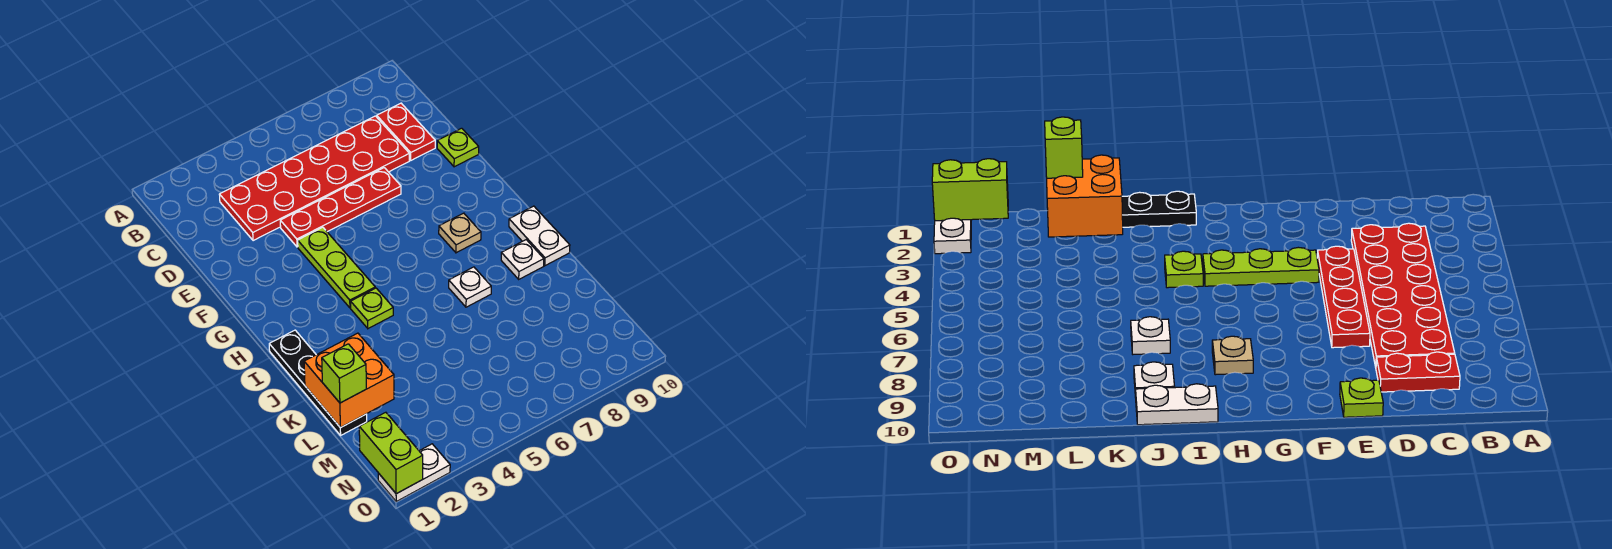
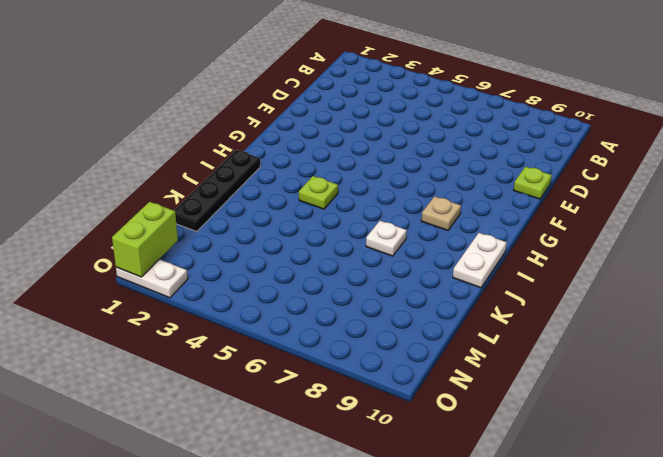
none -> red plate C3:D8 level 1
none -> red plate C9:D9 level 1
none -> red plate E4:E7 level 1

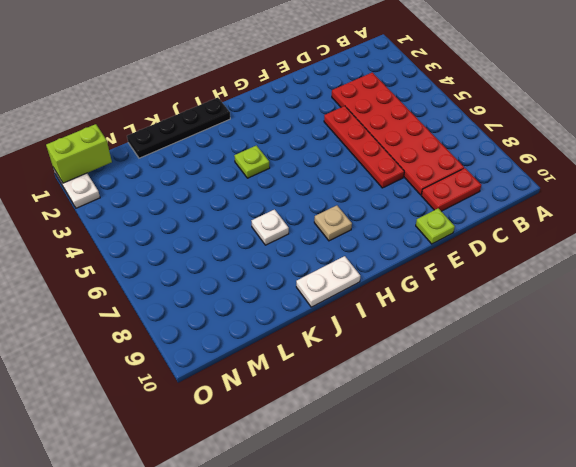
none -> lime plate F4:H4 level 1
none -> white plate J9 level 1
none -> orange brick K1:L2 level 2

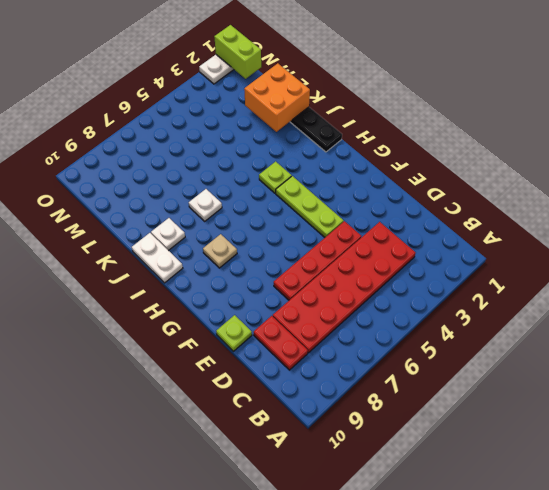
none -> lime brick L1 level 3

